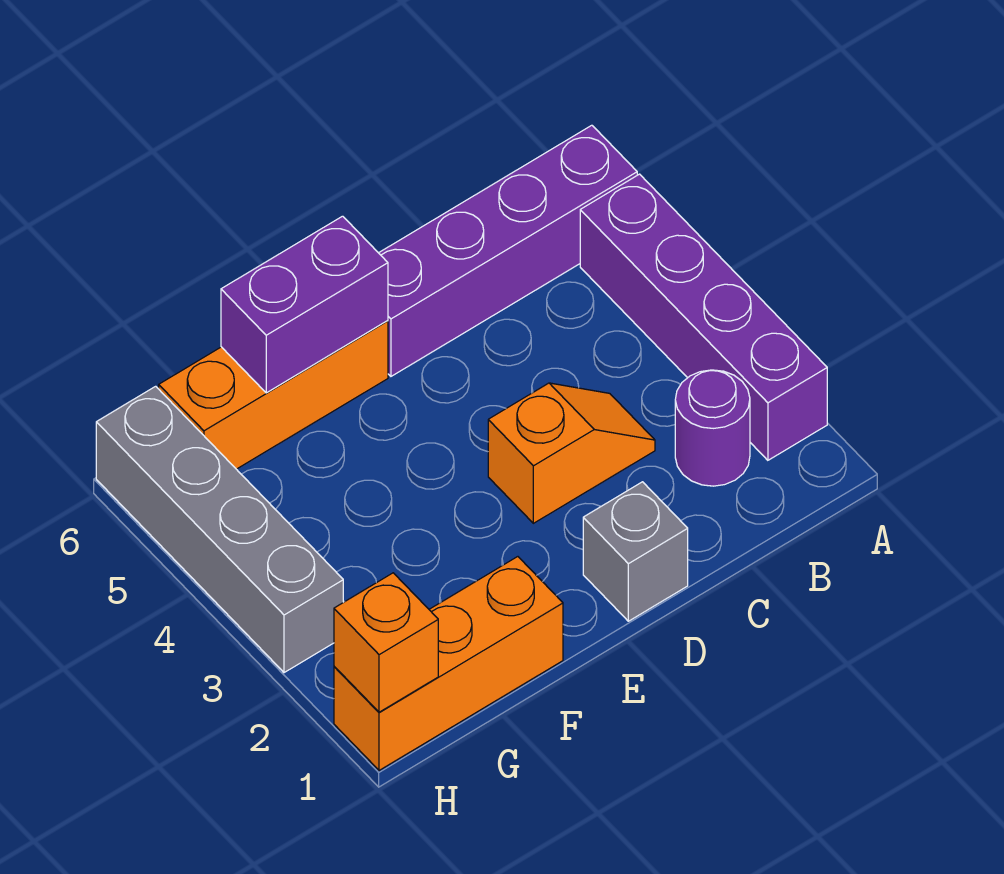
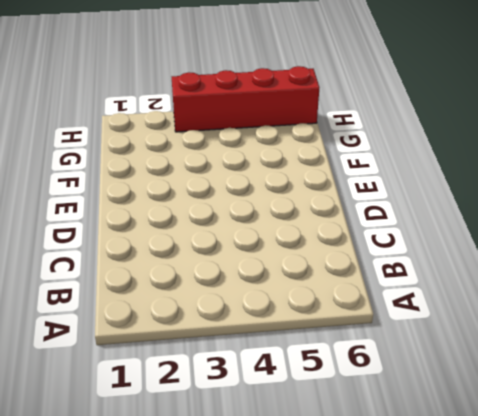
red brick H3:H6 level 1 -> grey brick H3:H6 level 1
none -> purple brick A2:A5 level 1
none -> purple brick A6:D6 level 1

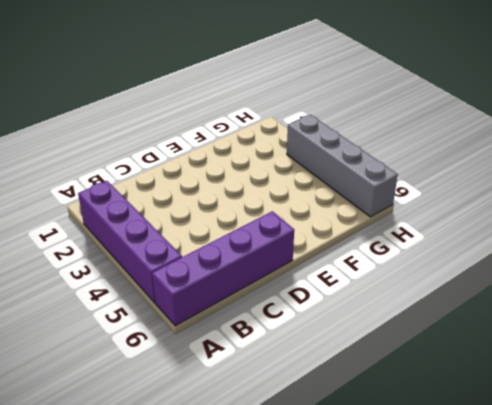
none -> purple round brick B2 level 1
none -> orange slope C3:D3 level 1 top D

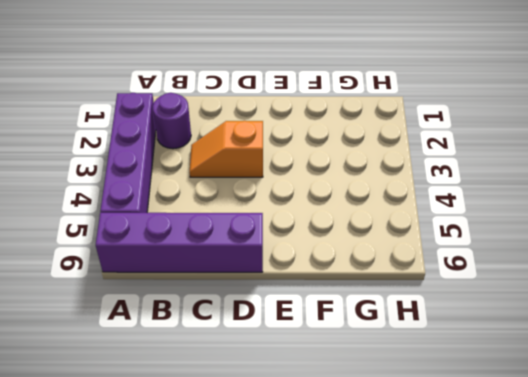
none -> grey brick D1 level 1
none -> orange brick E6:G6 level 1

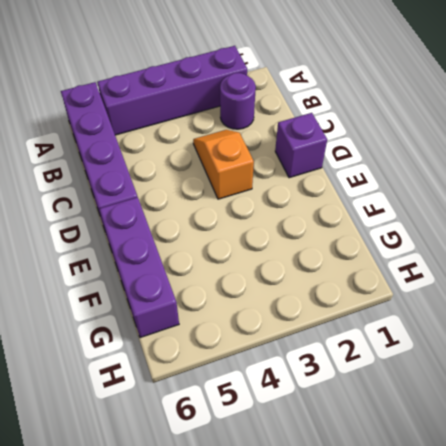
purple brick D1 level 1 -> grey brick D1 level 1
purple brick E6:G6 level 1 -> orange brick E6:G6 level 1
none -> orange brick F1:H1 level 1
none -> grey brick H3:H6 level 1

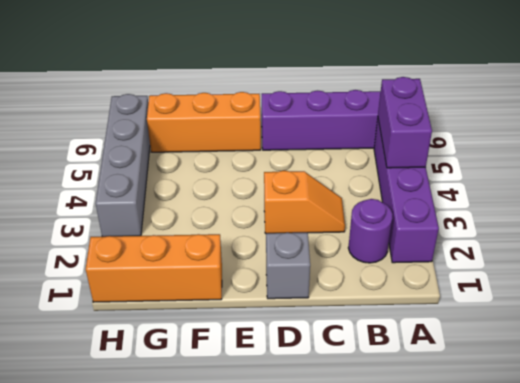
purple brick A4:A5 level 2 -> purple brick E6:F6 level 2
none -> orange brick H1 level 2

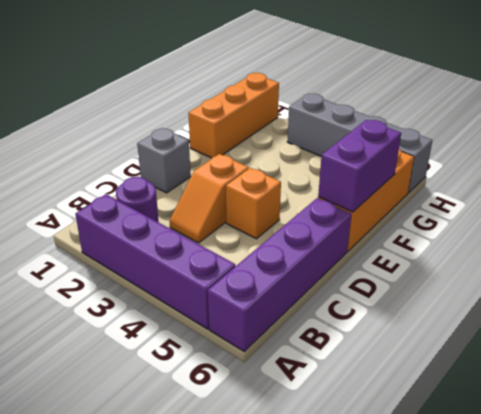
orange brick D4 level 1 -> orange brick H1 level 2

